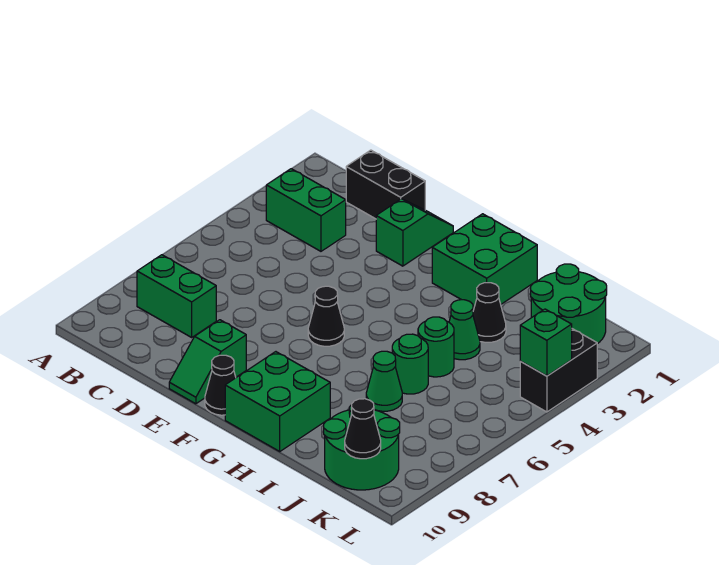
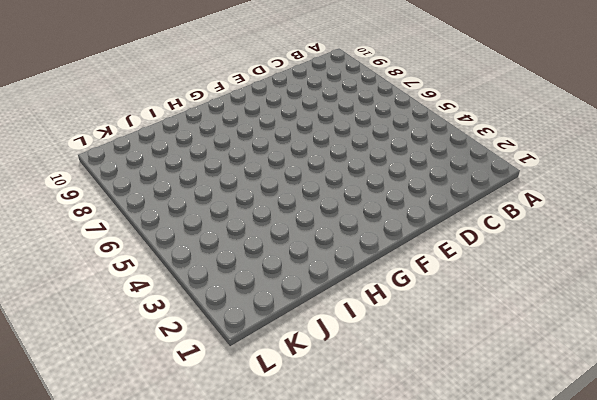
none -> green brick B3:C3 level 1
none -> green brick B8:C8 level 1
none -> black brick C1:D1 level 1

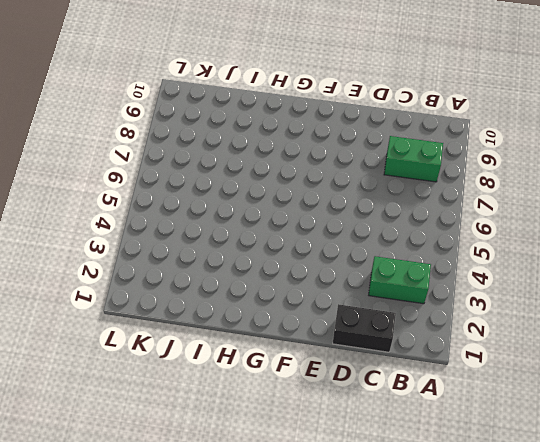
none -> green slope E1:E2 level 1 top 2
none -> green slope E9:E10 level 1 top 9
none -> black cone F6 level 1

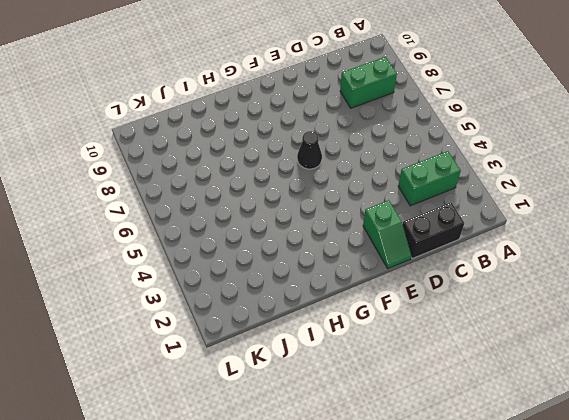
none -> green slope E9:E10 level 1 top 9
none -> black cone F10 level 1
none -> green brick G1:H2 level 1

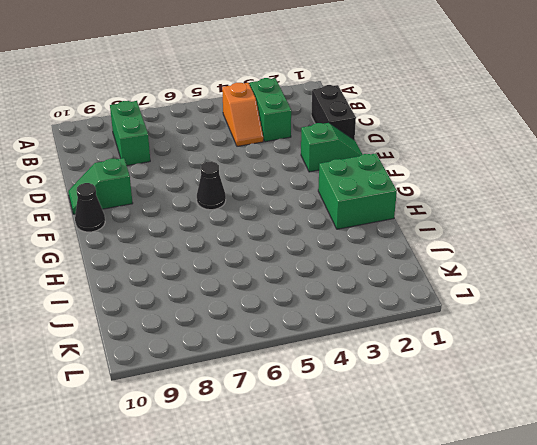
orange slope B4:C4 level 1 top B -> none
none -> green brick G9:H10 level 1
none -> black cone I3 level 1
none -> green cone I4 level 1

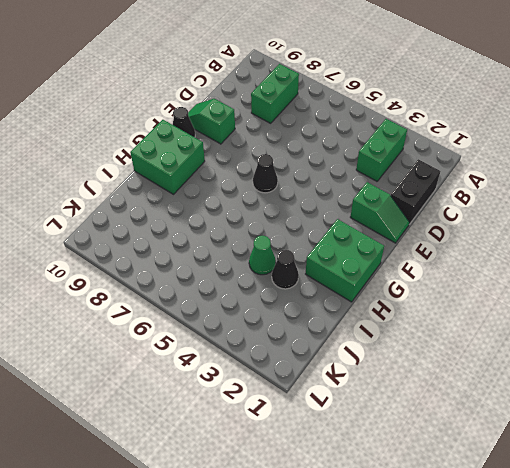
none -> green round brick I5 level 1
none -> green round brick I6 level 1
none -> green cone I7 level 1

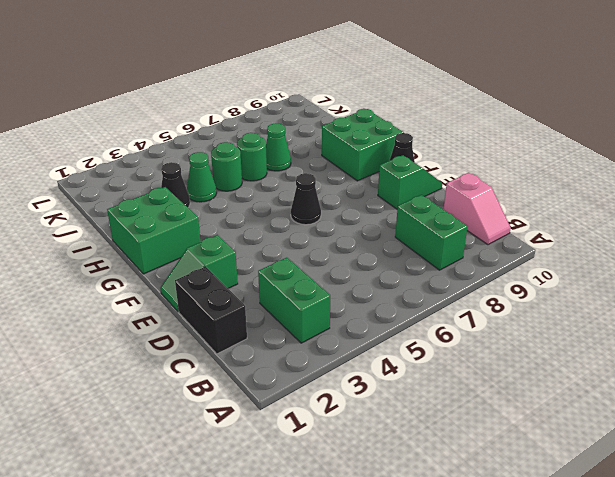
pink slope B10:C10 level 1 top C -> none
none -> green round brick J1:K2 level 1
none -> green round brick J9:K10 level 1
none -> black brick L3:L4 level 1

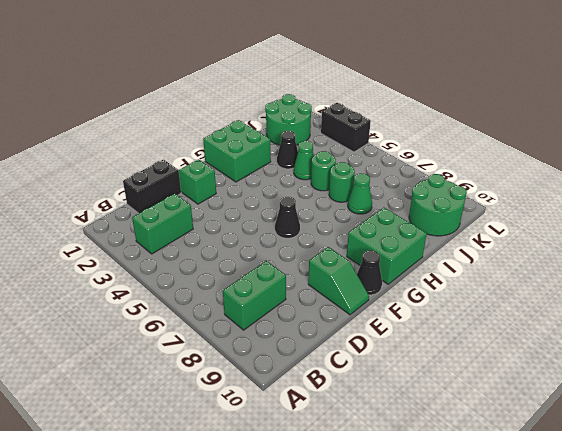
none -> black cone K10 level 2
none -> green brick L4 level 2

